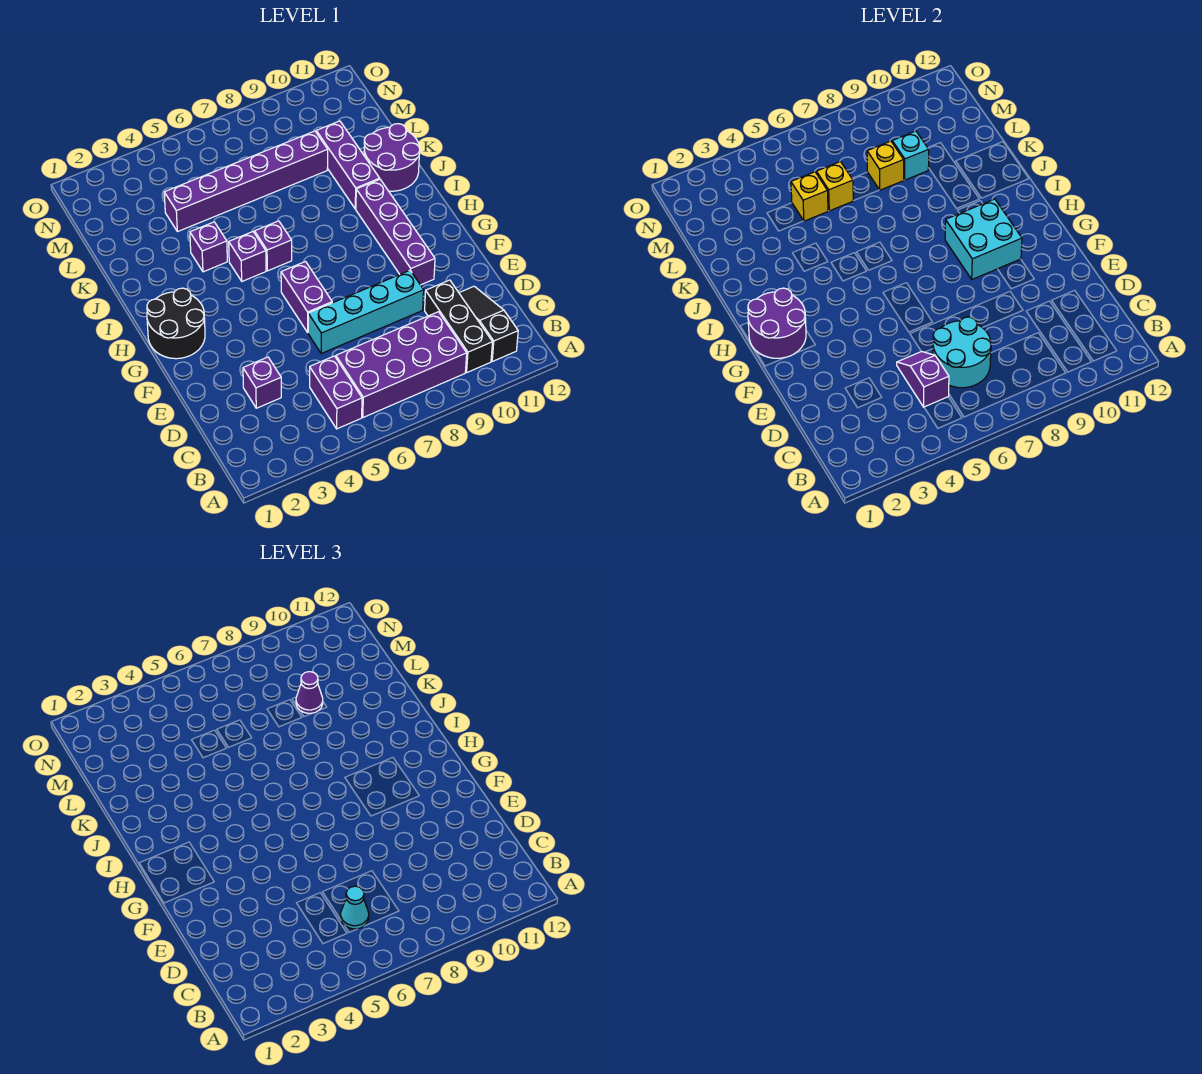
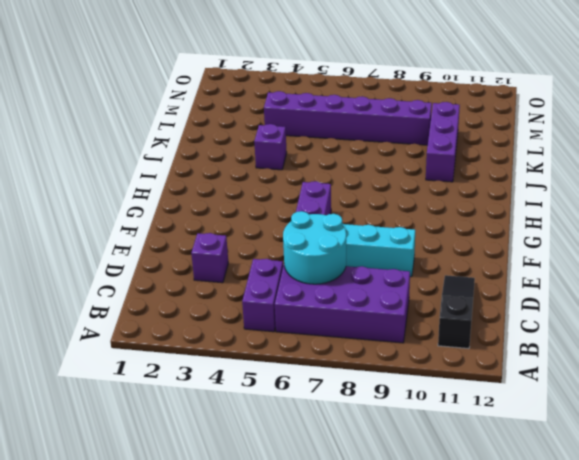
none -> black brick B10:D10 level 1
none -> purple brick F10:I10 level 1
none -> black round brick G1:H2 level 1

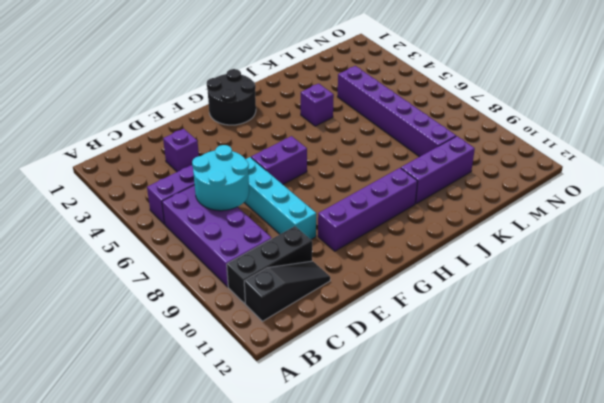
none -> purple brick I5 level 1
none -> purple brick I6 level 1
none -> purple round brick J11:K12 level 1

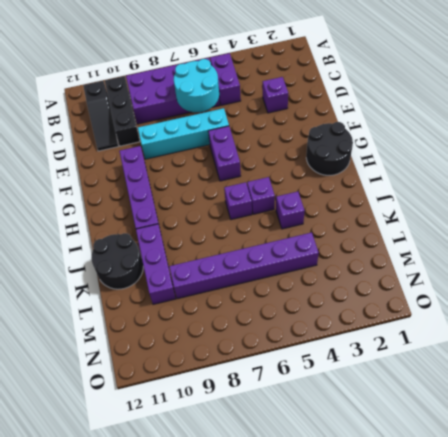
black round brick J11:K12 level 1 -> purple round brick J11:K12 level 1
none -> purple slope C5:D5 level 2 top C
none -> purple round brick G1:H2 level 2
none -> cyan brick G9:H10 level 2

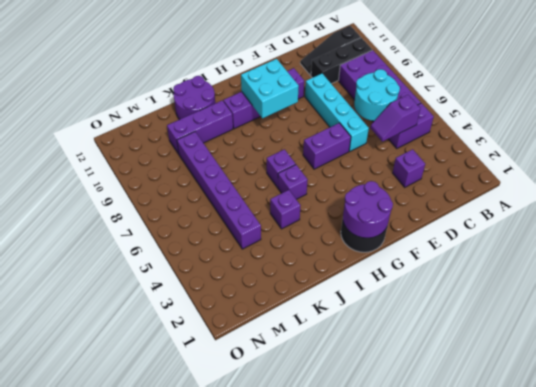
none -> yellow brick L5 level 2
none -> yellow brick L6 level 2
none -> yellow brick L8 level 2

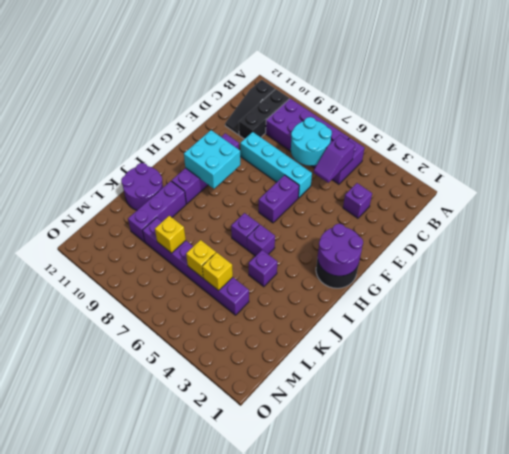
none -> cyan brick L9 level 2
none -> cyan cone C6 level 3
none -> purple cone L9 level 3

